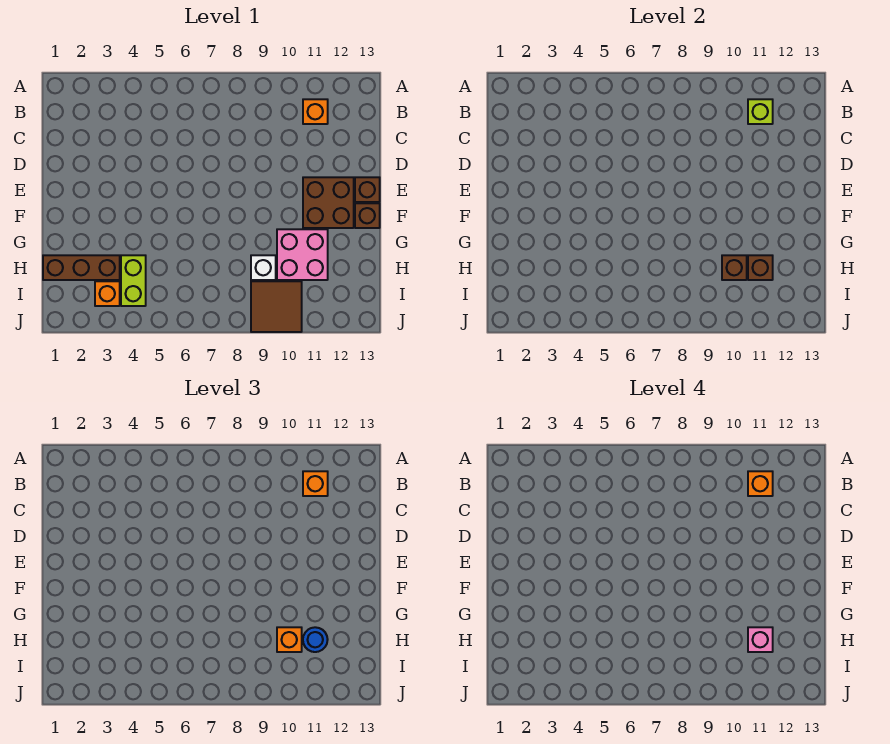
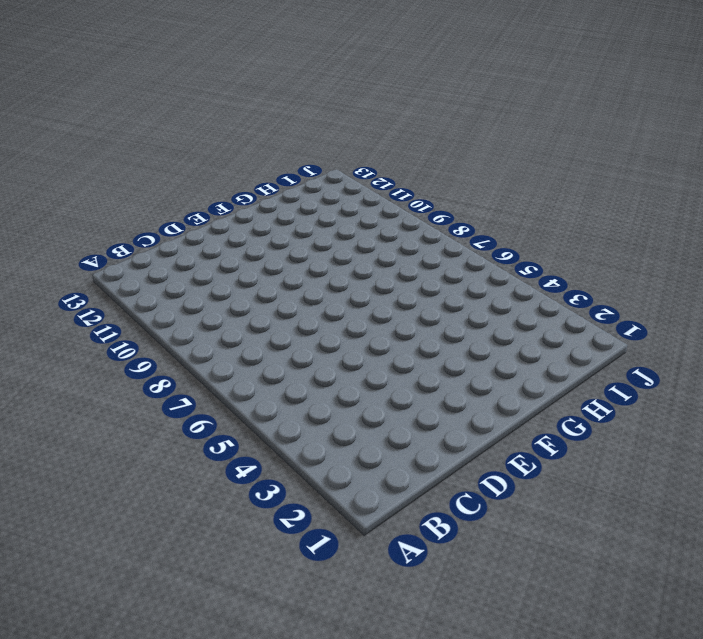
none -> orange brick B11 level 1
none -> brown brick E11:F12 level 1
none -> brown brick E13 level 1

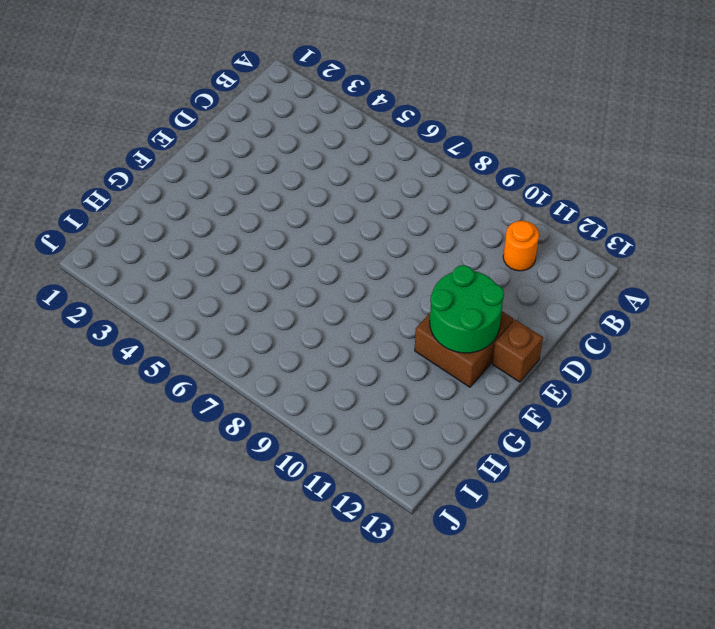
orange round brick B11 level 1 -> orange brick B11 level 1
green round brick E11:F12 level 2 -> none
none -> brown brick F13 level 1
none -> pink brick G10:H11 level 1
none -> brown brick H1:H3 level 1

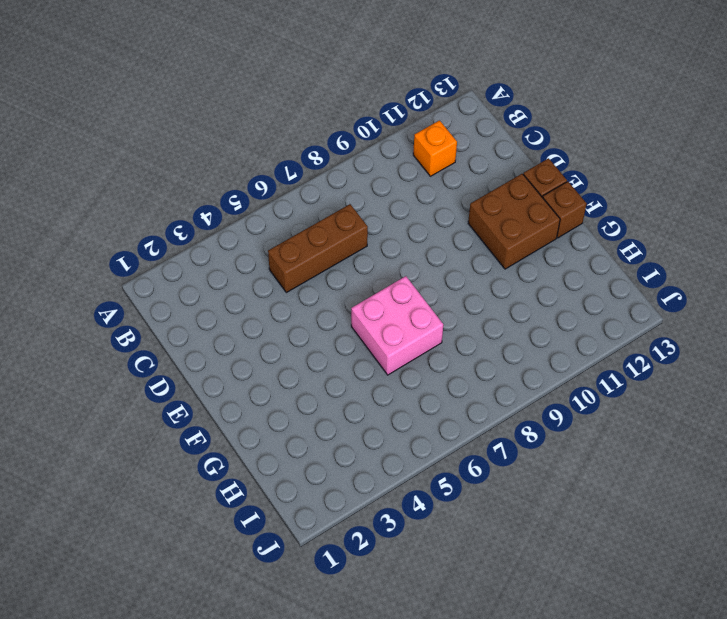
brown brick C5:C7 level 1 -> brown brick H1:H3 level 1
pink brick F6:G7 level 1 -> pink brick G10:H11 level 1
none -> lime brick H4:I4 level 1
none -> white brick H9 level 1
none -> orange brick I3 level 1

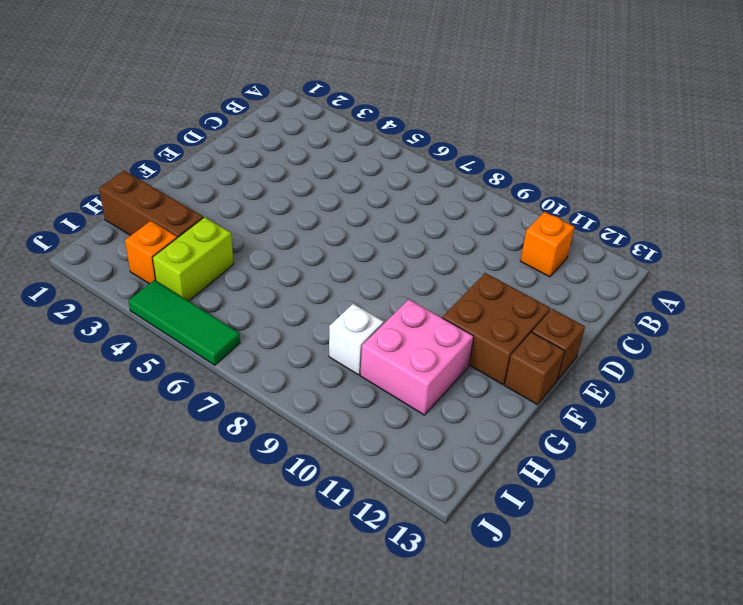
green tile J4:J6 level 1 -> none
none -> brown tile I9:J10 level 1
none -> lime brick B11 level 2
none -> brown brick H10 level 2

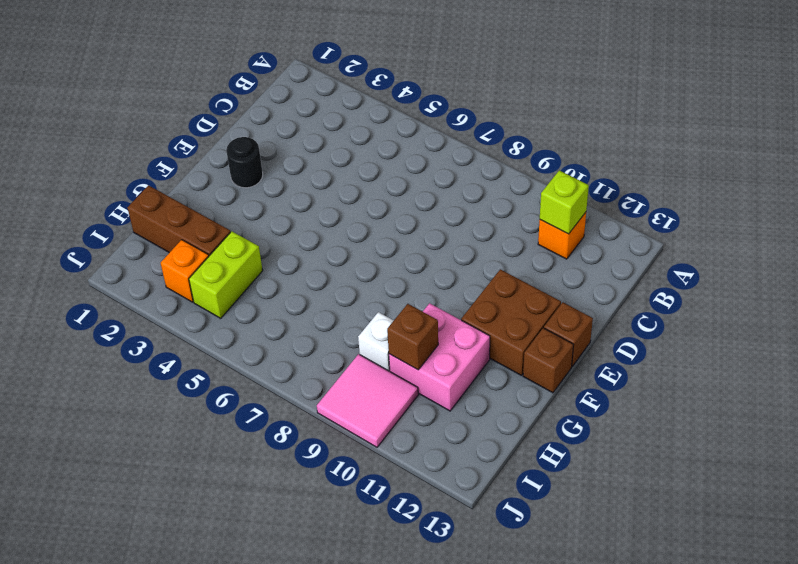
black round brick E2 level 1 -> none
pink tile I9:J10 level 1 -> brown tile I9:J10 level 1
none -> brown brick H11 level 2
none -> orange brick B11 level 3
none -> orange brick H10 level 3

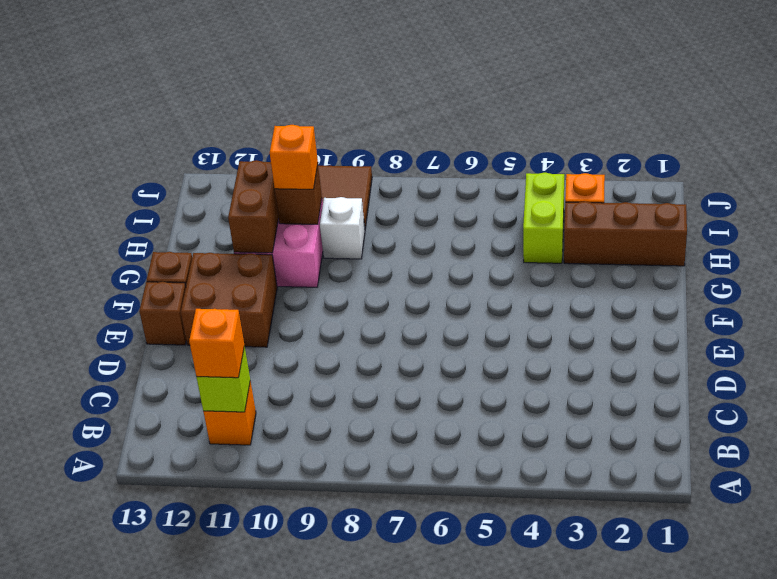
brown brick G11:H11 level 2 -> brown brick H11 level 2
none -> blue round brick H11 level 3
none -> orange brick B11 level 4
none -> pink brick H11 level 4

